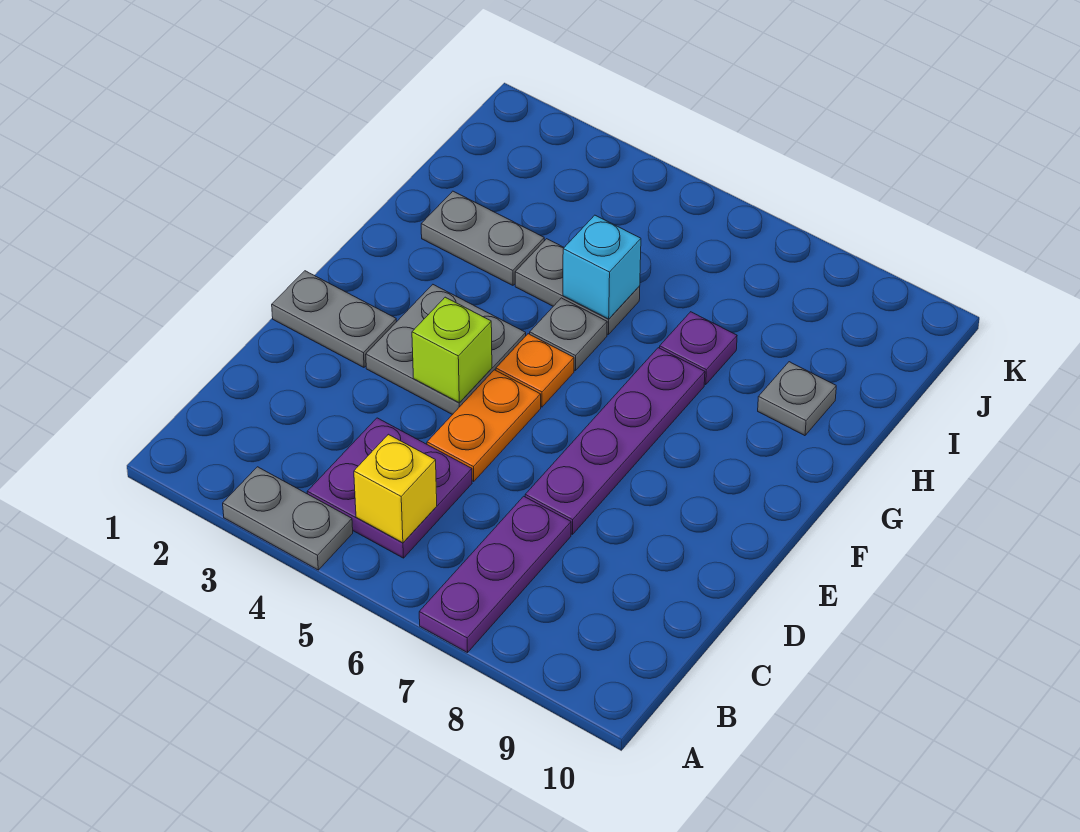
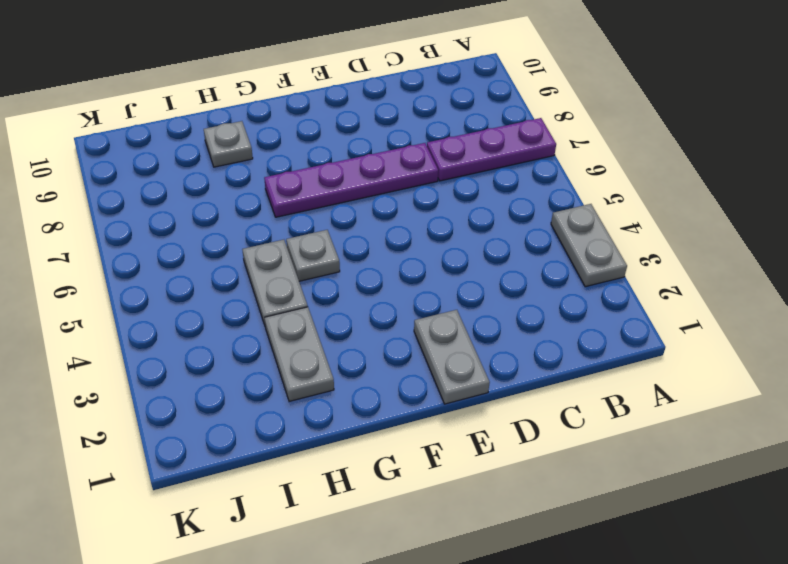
none -> purple plate B4:C5 level 1
none -> orange plate D5:E5 level 1
none -> grey plate E3:F4 level 1

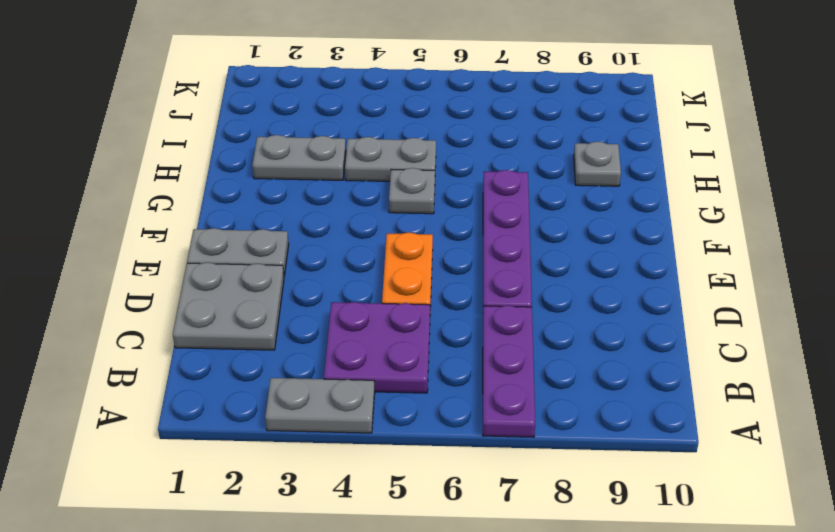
grey plate C1:D2 level 1 -> grey plate E3:F4 level 1
none -> orange plate F5 level 1
none -> purple plate H7 level 1
none -> yellow brick B5 level 2

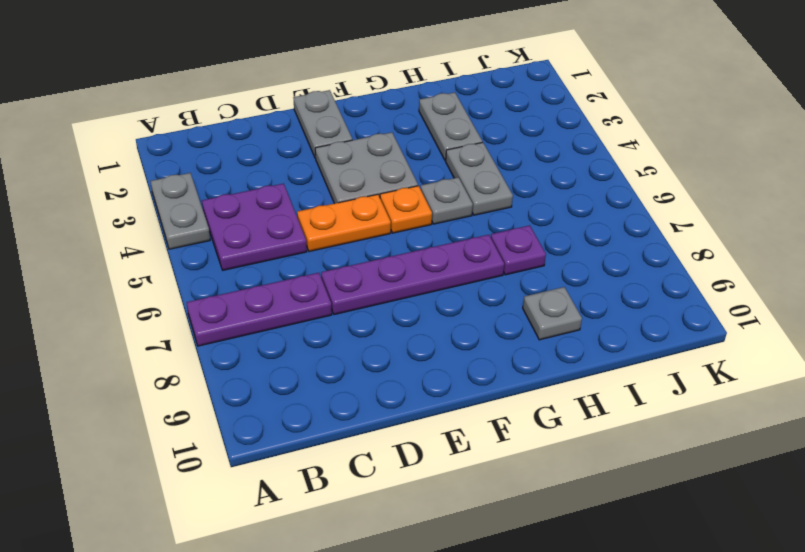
none -> yellow brick B5 level 2
none -> lime brick E4 level 2
none -> cyan brick H5 level 2

